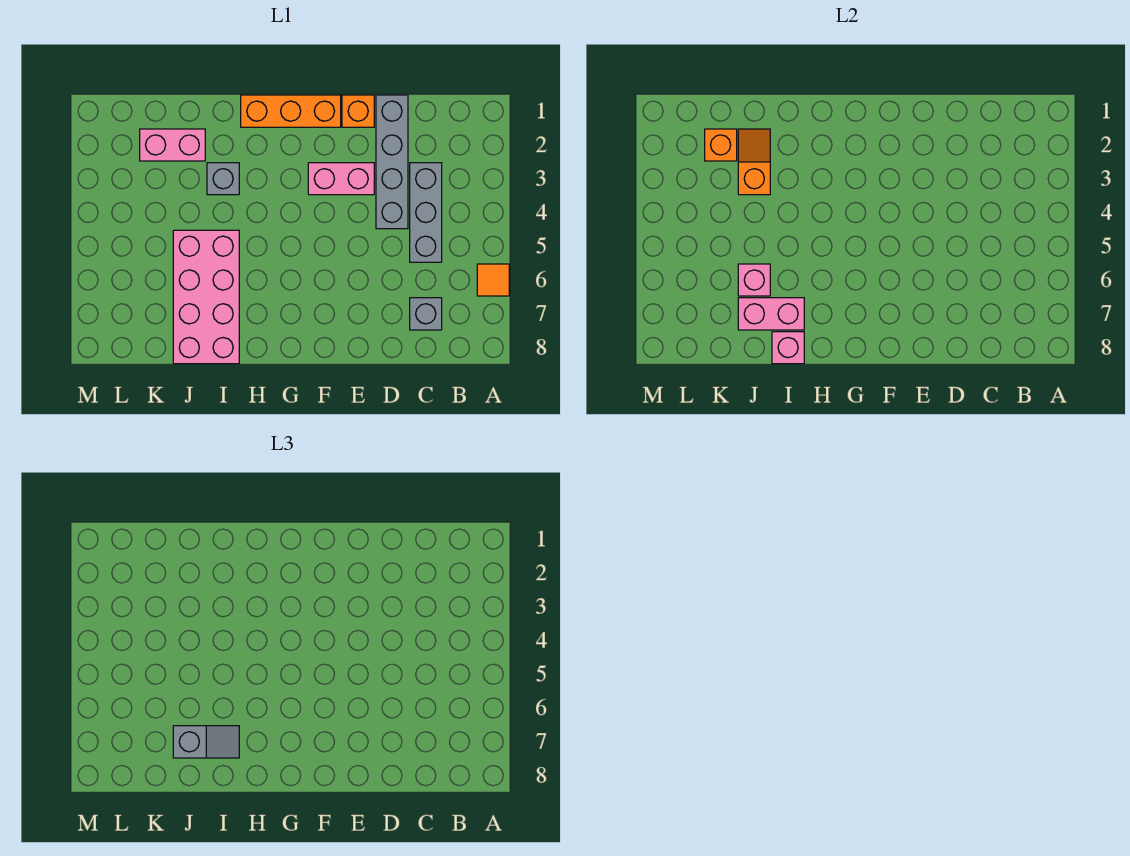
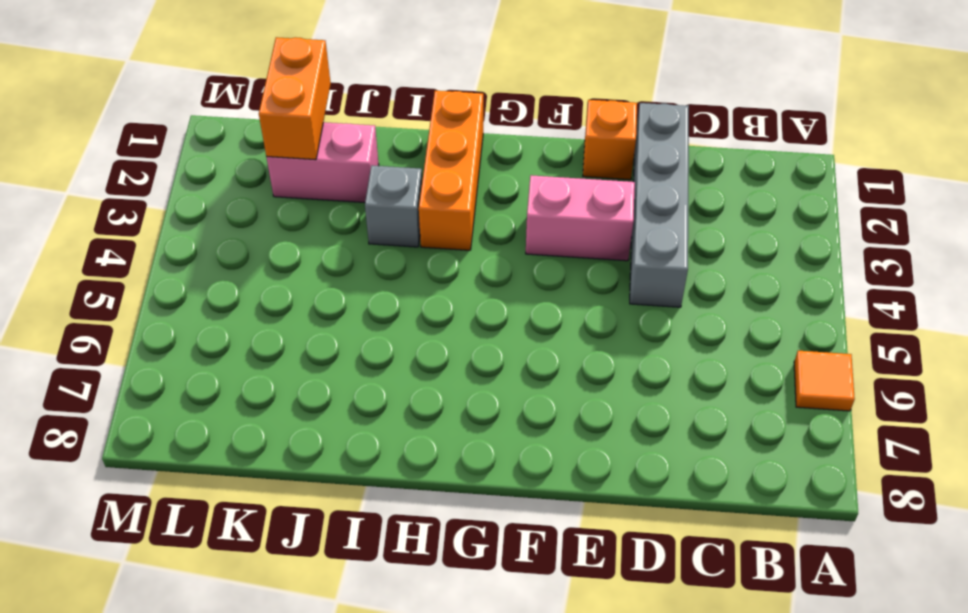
orange brick H1:H3 level 1 -> orange brick F1:H1 level 1
orange brick K1:K2 level 2 -> orange brick K2 level 2
none -> grey brick C3:C5 level 1
none -> grey brick C7 level 1
none -> pink brick I5:J8 level 1

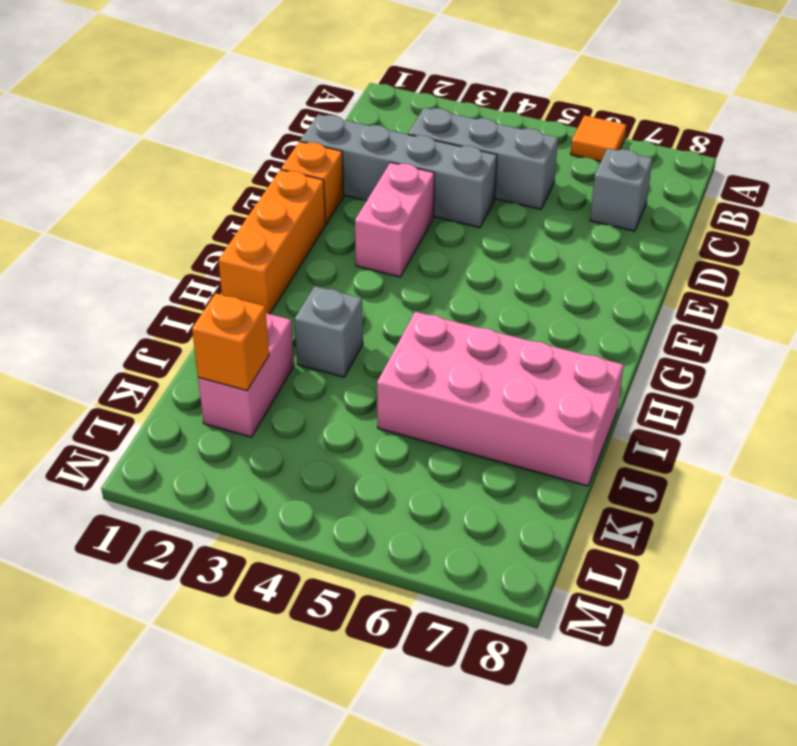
none -> pink brick I7:J7 level 2
none -> pink brick I8 level 2
none -> orange slope J2:J3 level 2 top 3

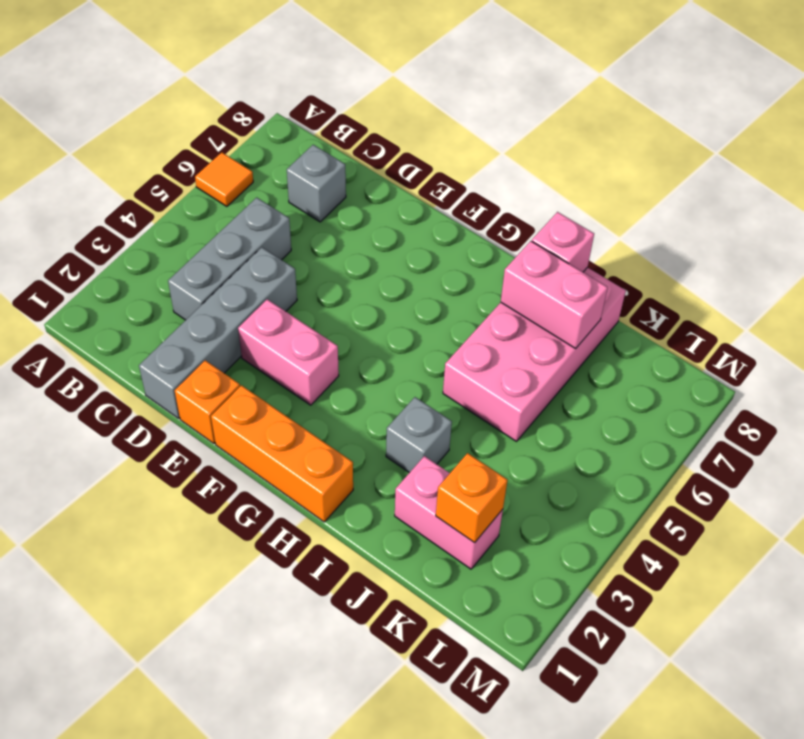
none -> orange slope J2:J3 level 2 top 3
none -> pink brick J6 level 2
none -> grey slope I7:J7 level 3 top J

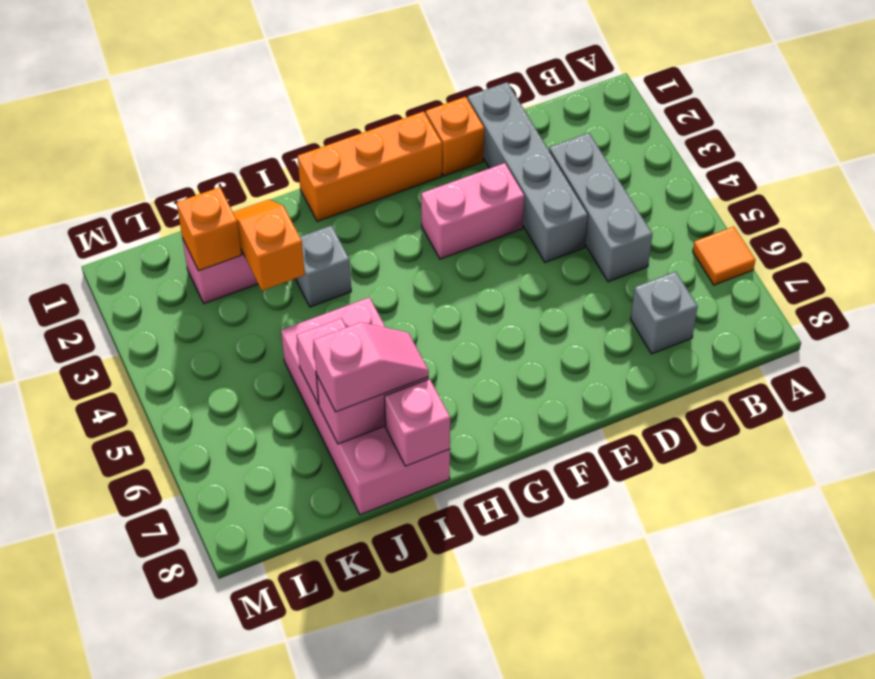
pink slope I7:J7 level 3 top J -> grey slope I7:J7 level 3 top J

